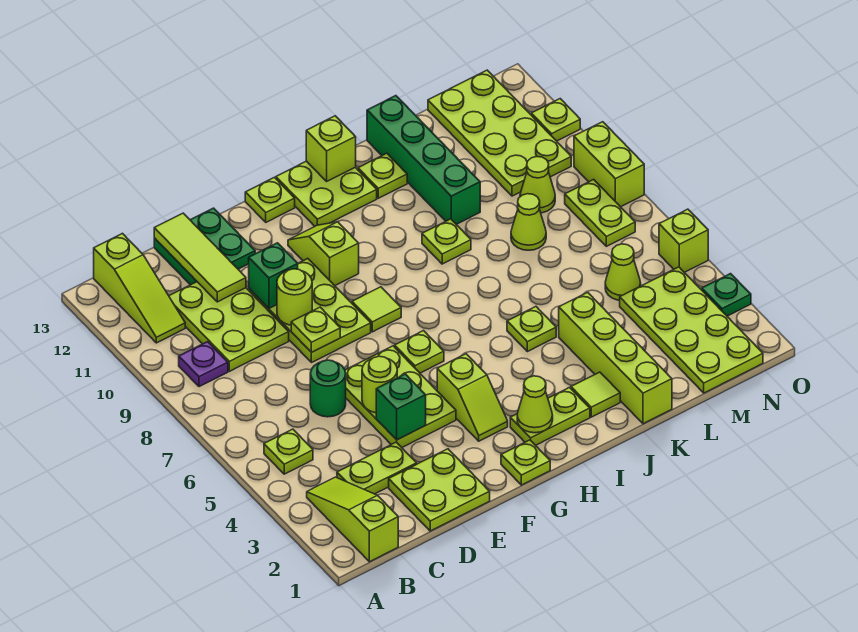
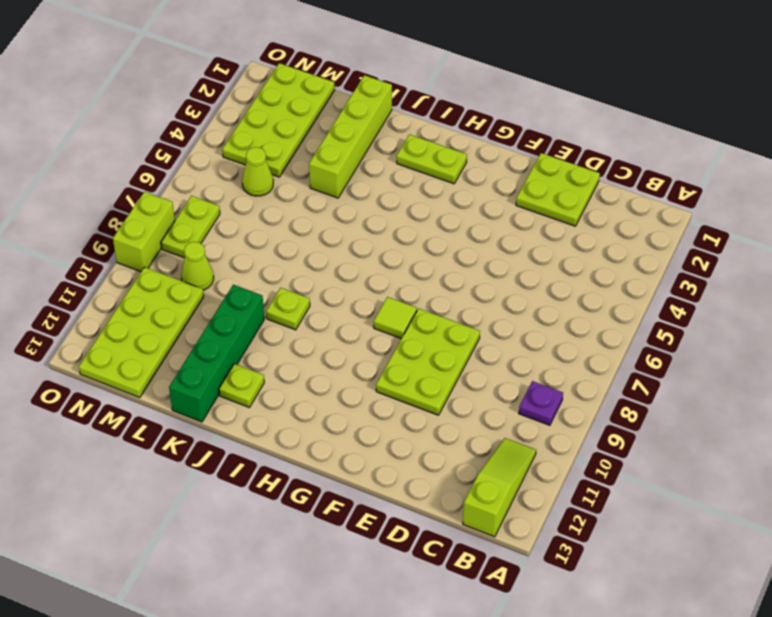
none -> lime slope B1:B3 level 1 top 1
none -> lime plate B5 level 1
none -> lime plate C3:D3 level 1
none -> lime plate C9:D11 level 1

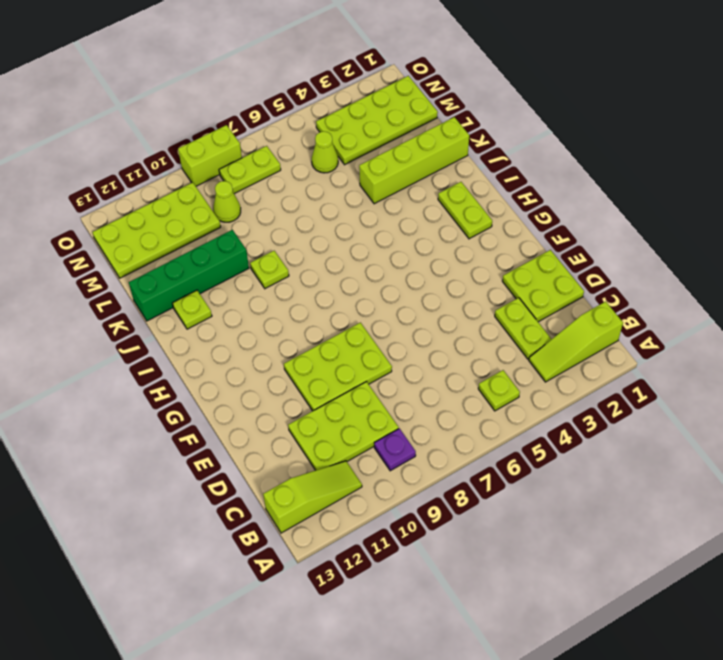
none -> green round brick D6 level 1
none -> green plate D12:E13 level 1
none -> lime plate E4:F6 level 1
none -> lime plate G1 level 1

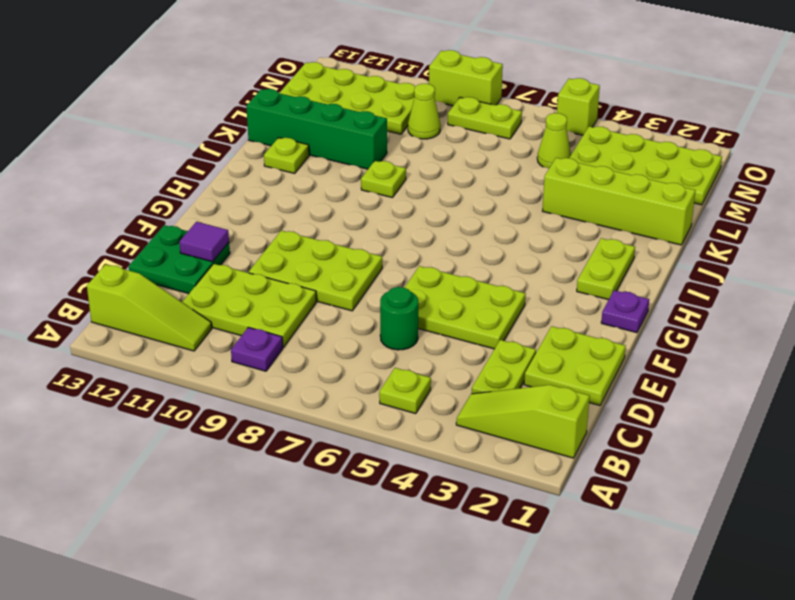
purple tile E12 level 2 -> none
purple plate G1 level 1 -> lime plate G1 level 1
none -> lime slope G3:G4 level 1 top 4
none -> lime plate G6 level 1
none -> lime tile G8 level 1
none -> lime slope G10:G11 level 1 top 10

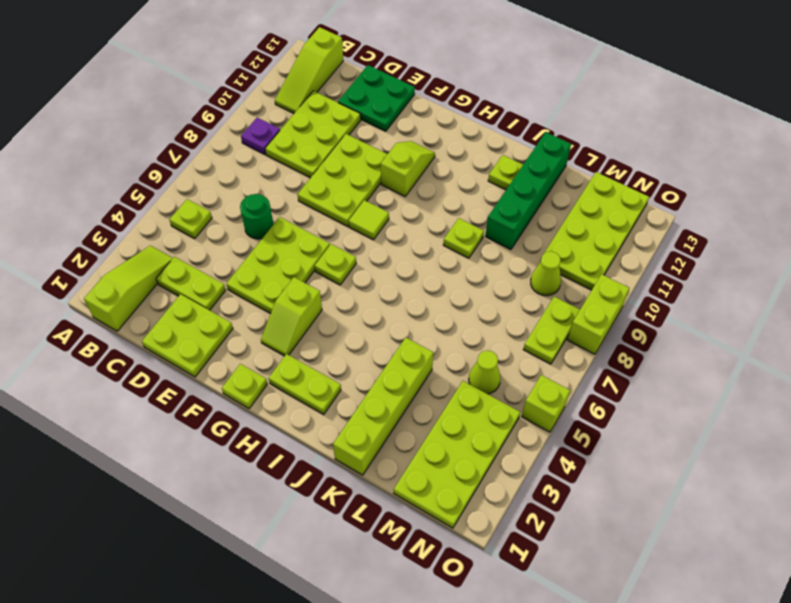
none -> lime plate G13 level 1
none -> lime plate H12:I13 level 1
none -> lime tile J2 level 1
none -> lime plate J5 level 1

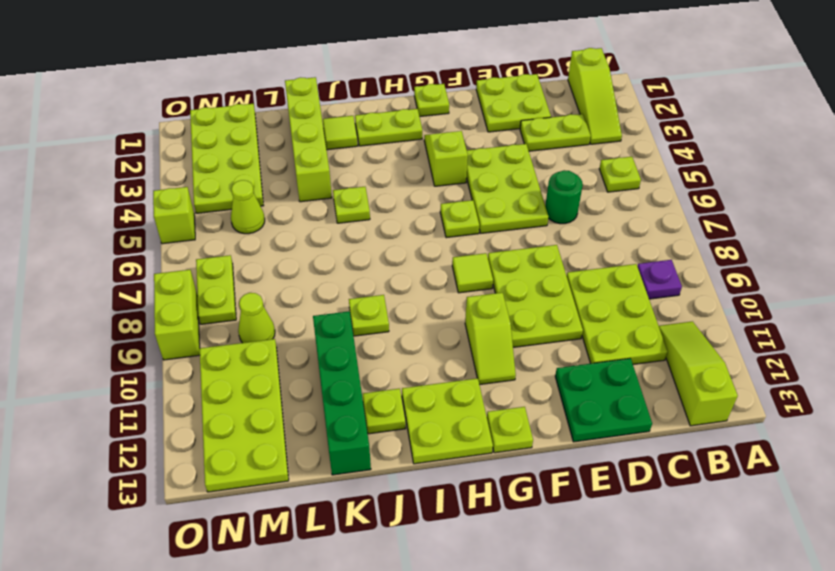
none -> lime cone L8 level 1
none -> green plate O3 level 1
none -> lime plate O11 level 1
none -> lime tile D11:D13 level 2

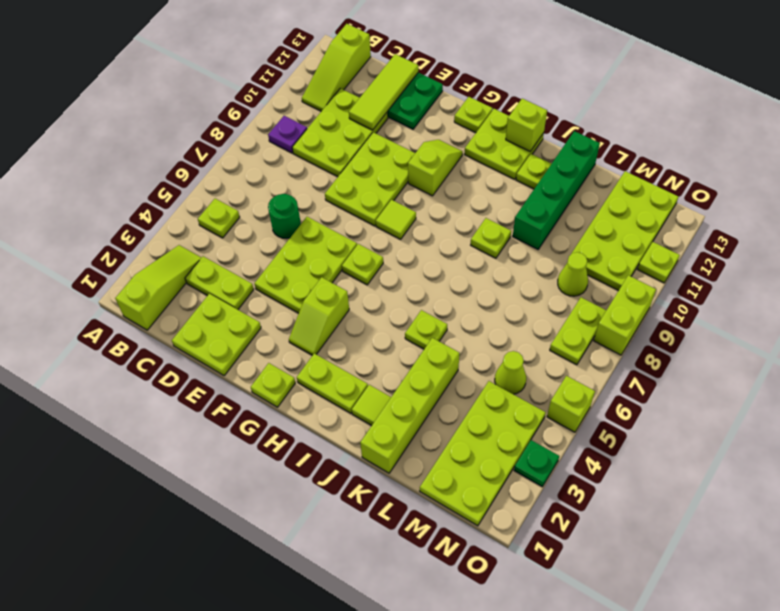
none -> lime cone L8 level 1
none -> green brick E4 level 2
none -> lime round brick E5 level 2
none -> lime plate E8 level 2

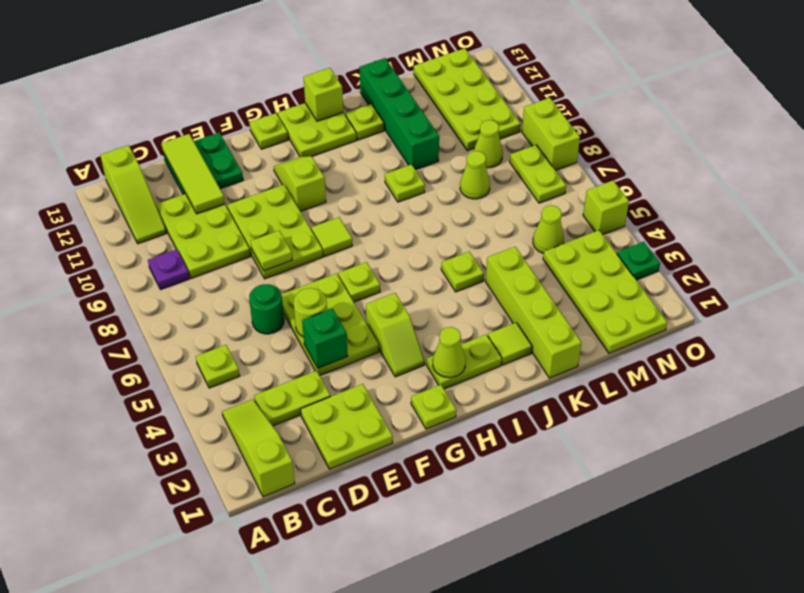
none -> lime plate O11 level 1
none -> lime round brick E9 level 2
none -> green brick E10 level 2

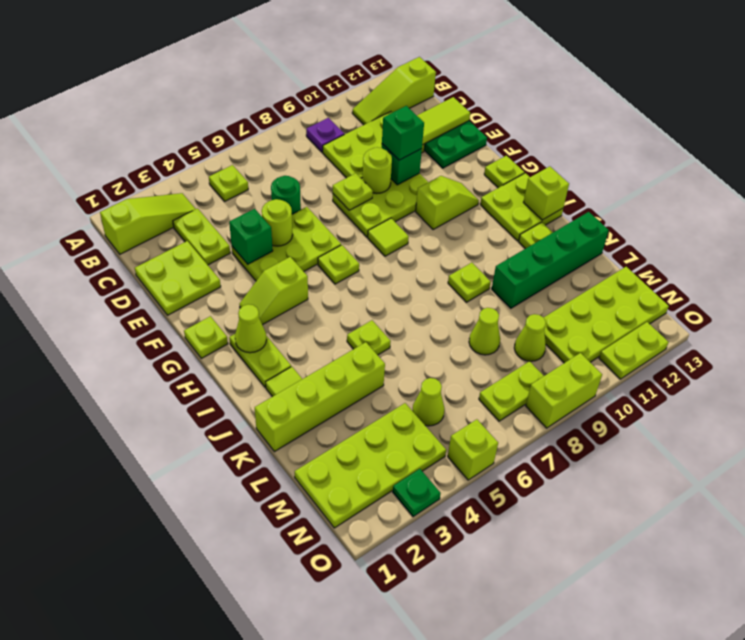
green brick E10 level 3 -> none
lime plate O11:O12 level 1 -> lime plate O11 level 1

